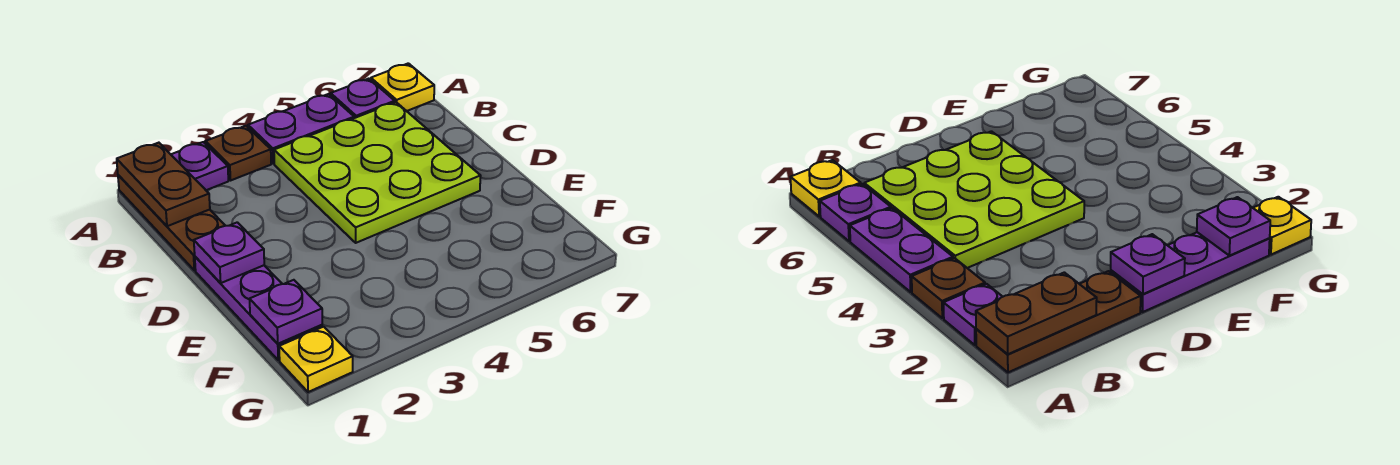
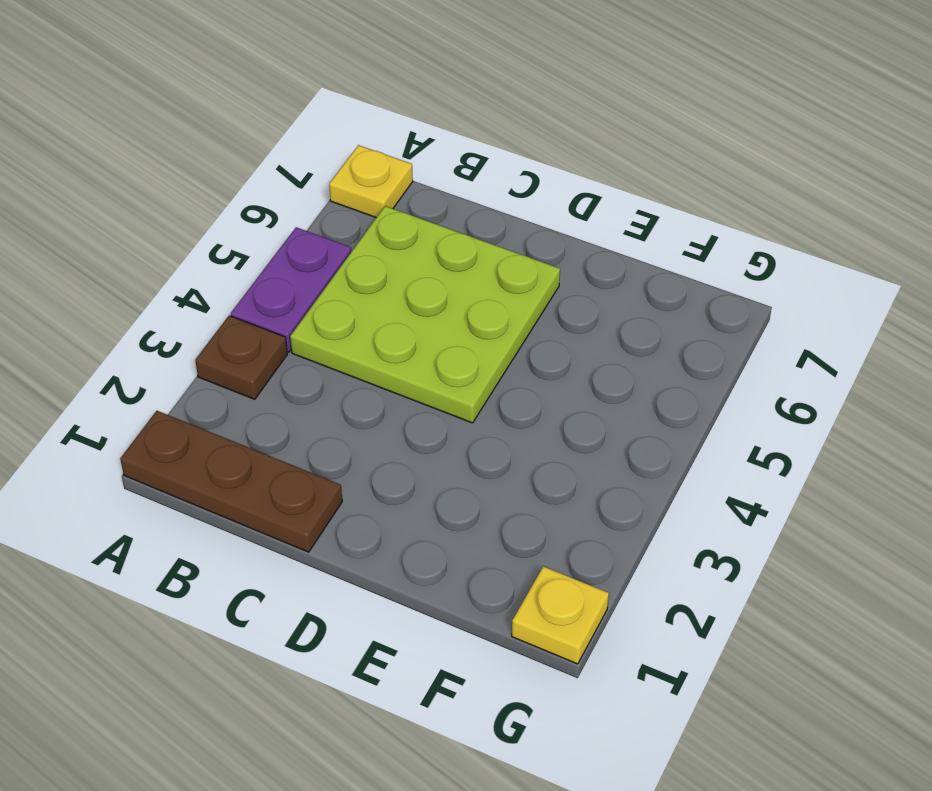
none -> purple plate A2 level 1
none -> purple plate A6 level 1
none -> purple plate D1:F1 level 1

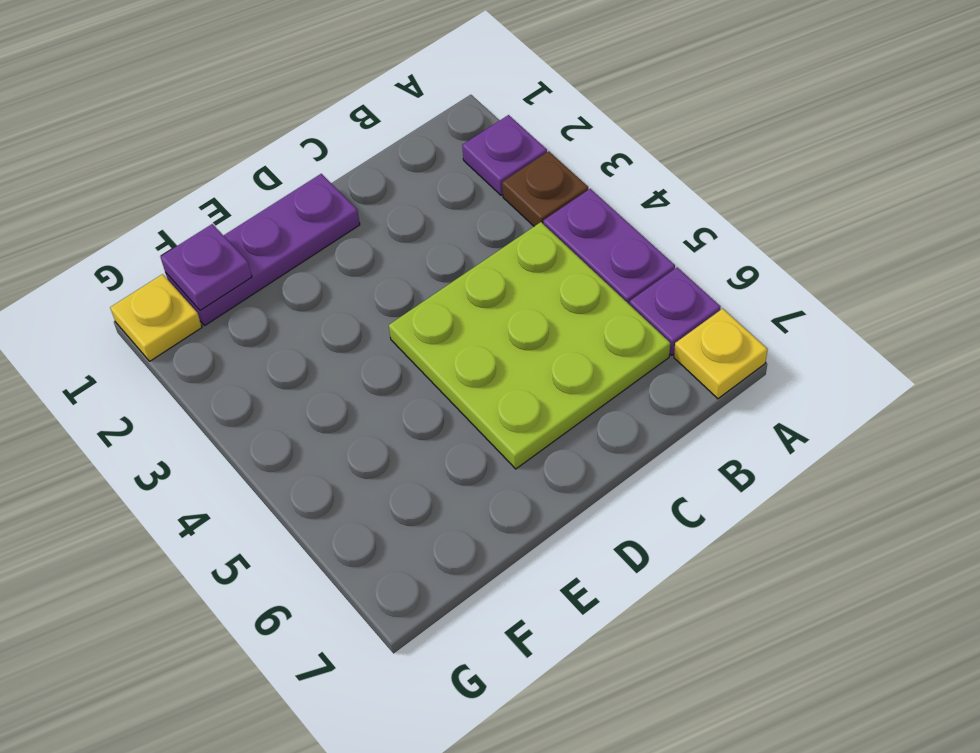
none -> brown plate A1:C1 level 1
none -> brown plate A1:B1 level 2
none -> purple plate D1 level 2

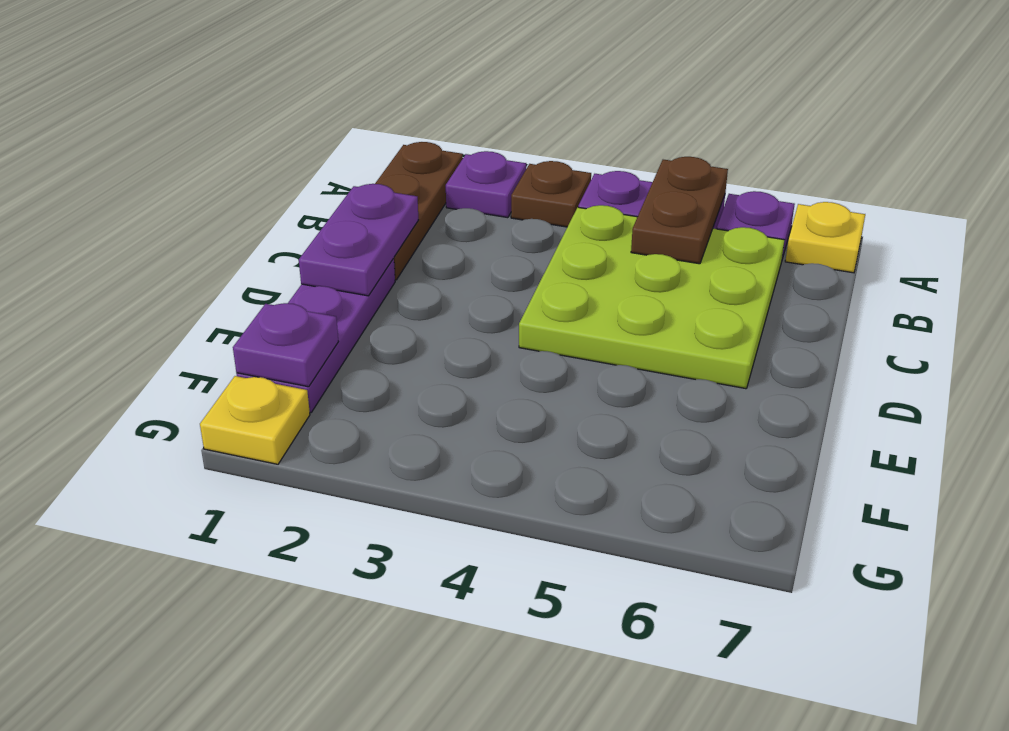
brown plate A5:B5 level 2 -> brown plate A1:B1 level 2
purple plate C1:D1 level 2 -> purple plate D1 level 2

